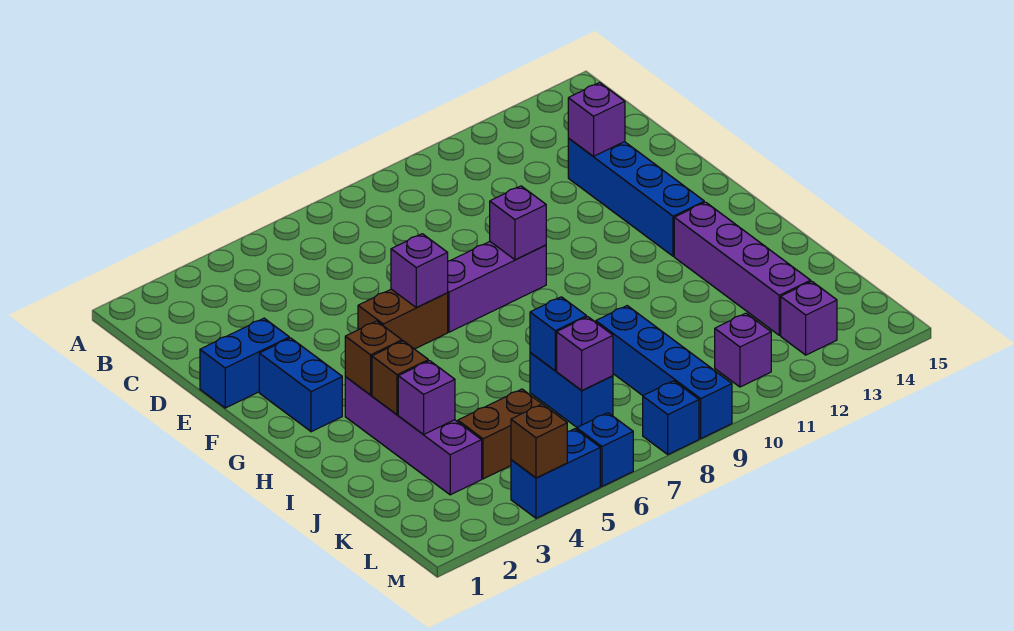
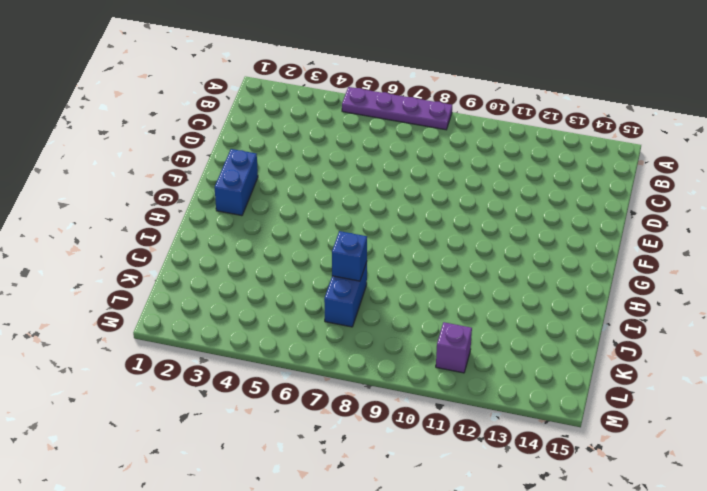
purple plate A5:A8 level 1 -> none
none -> blue brick D13:G13 level 1
none -> blue brick E1:E2 level 1
none -> brown brick F5:F6 level 1

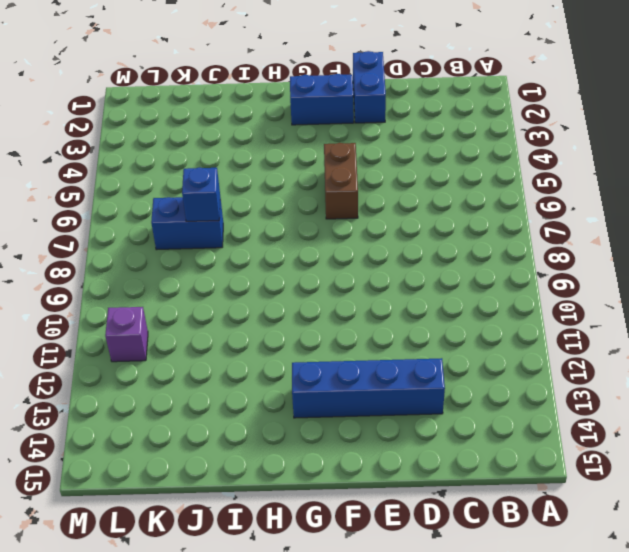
none -> purple brick F7:F9 level 1
none -> purple brick H3:K3 level 1
none -> purple brick H13:K13 level 1

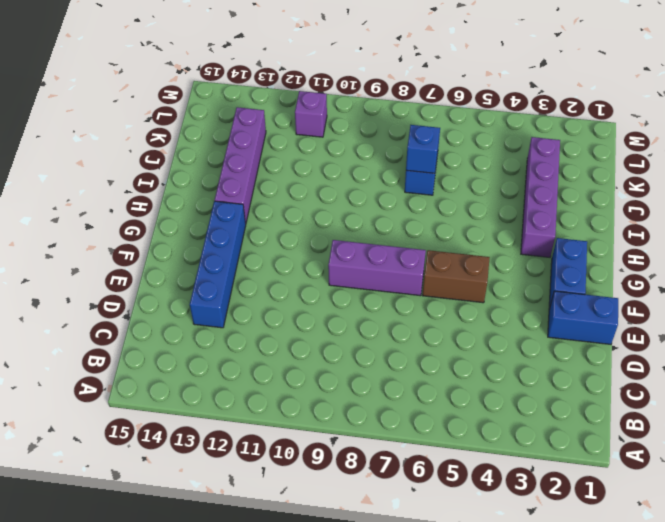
none -> blue brick J9:M9 level 1
none -> brown brick K4:K5 level 1
none -> purple brick L13 level 1

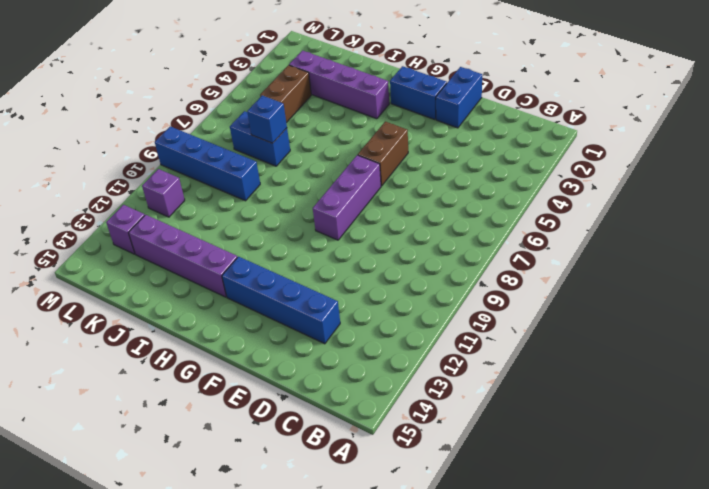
none -> blue brick M4:M5 level 1
none -> blue brick M6 level 1
none -> blue brick M8 level 1

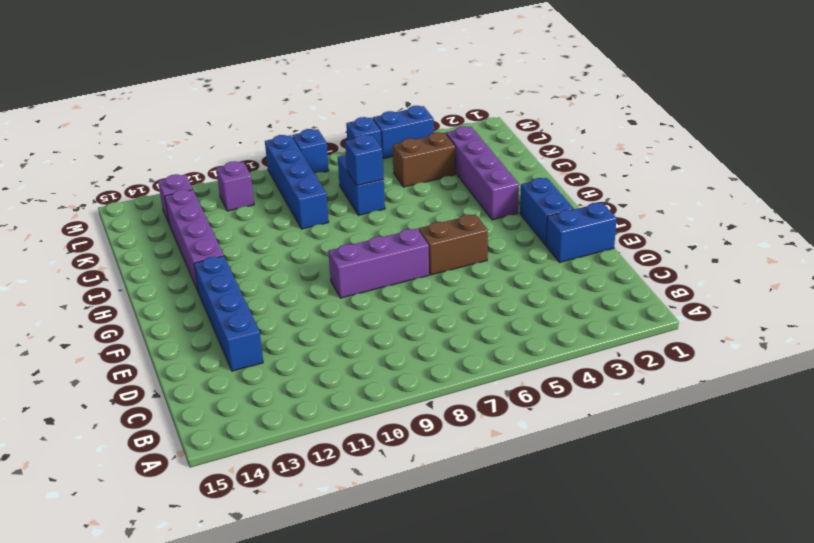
none -> purple brick D13 level 2
none -> purple brick F6 level 2
none -> purple brick F9 level 2

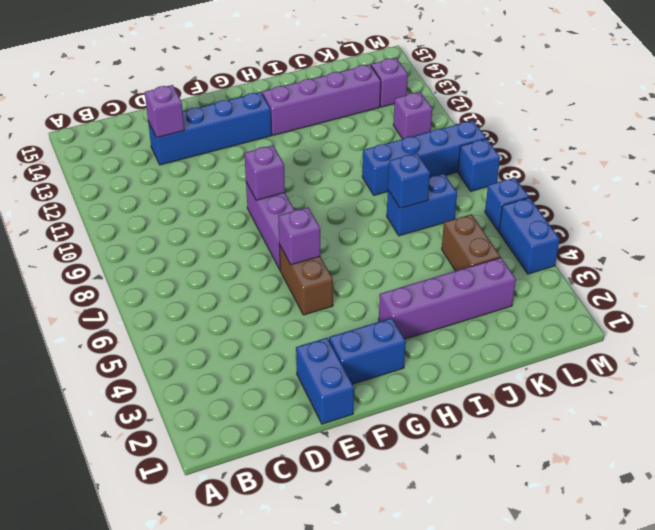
none -> brown brick H3 level 2
none -> brown brick I3 level 2
none -> purple brick J3 level 2

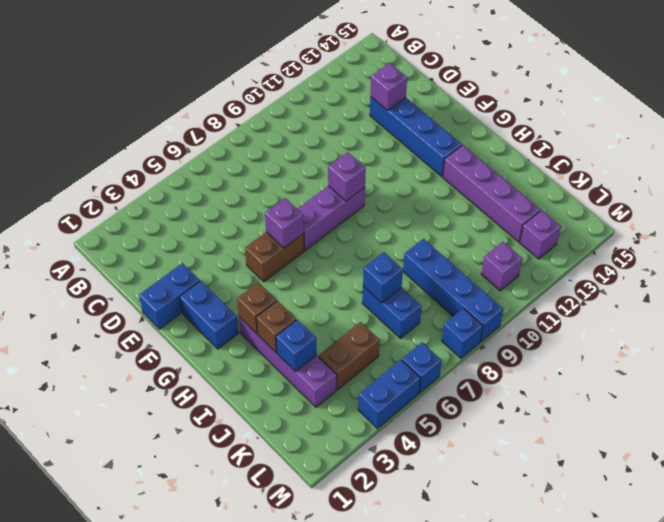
blue brick J3 level 2 -> purple brick J3 level 2
none -> purple brick K7 level 2
none -> brown brick M4 level 2

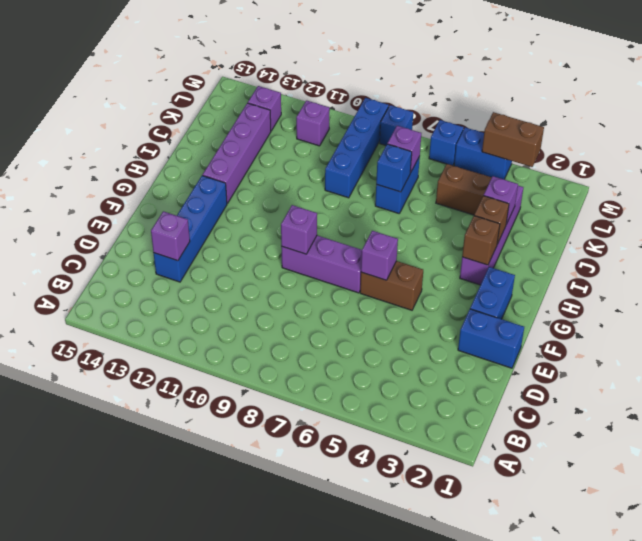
brown brick M3:M4 level 2 -> brown brick M4 level 2

